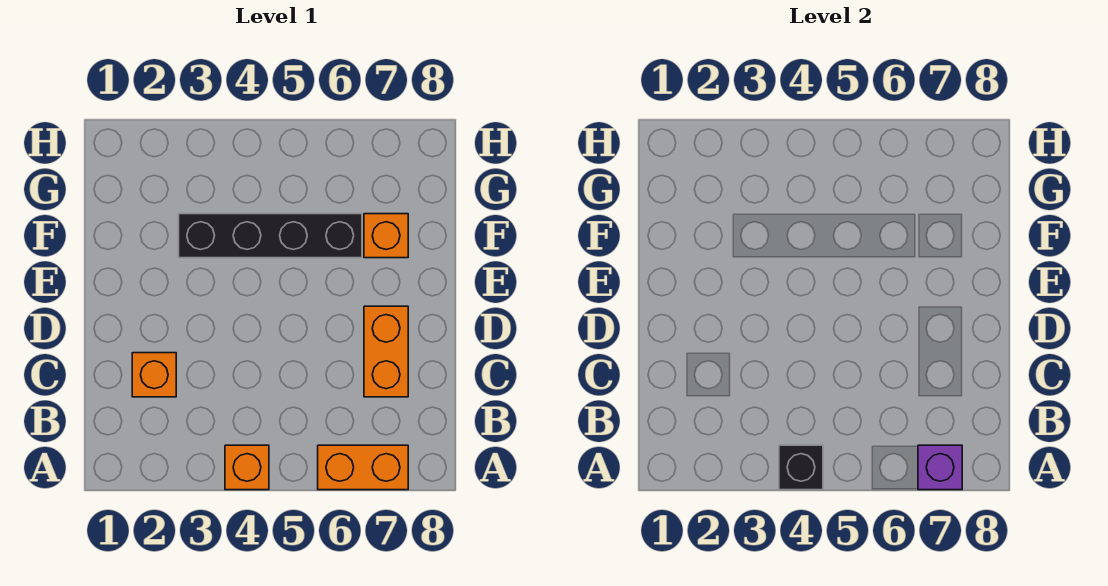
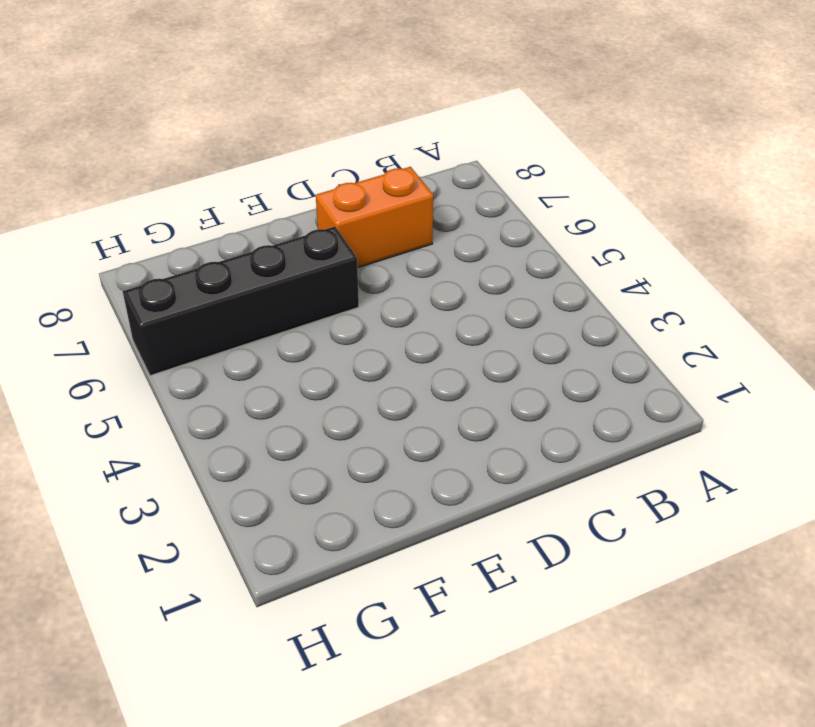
black brick E6:H6 level 1 -> black brick F3:F6 level 1
none -> orange brick A4 level 1
none -> orange brick A6:A7 level 1

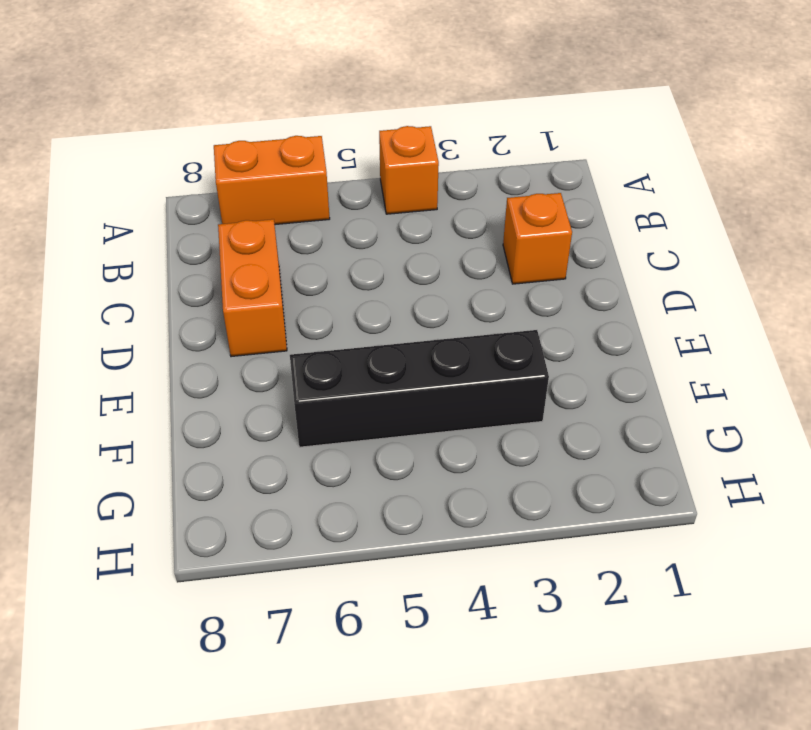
none -> orange brick F7 level 1
none -> black brick A4 level 2

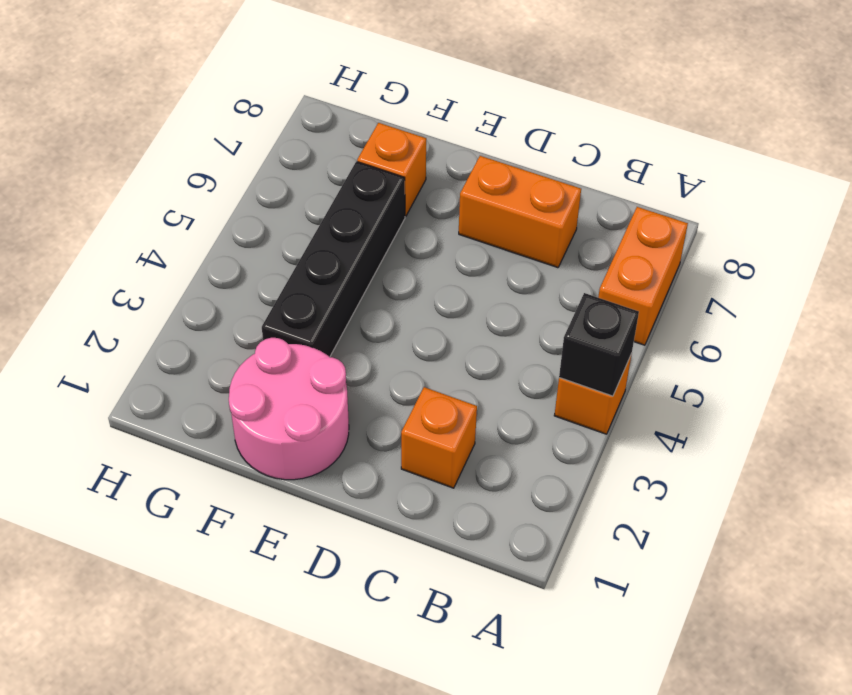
pink round brick E1:F2 level 1 -> none
none -> purple brick A7 level 2

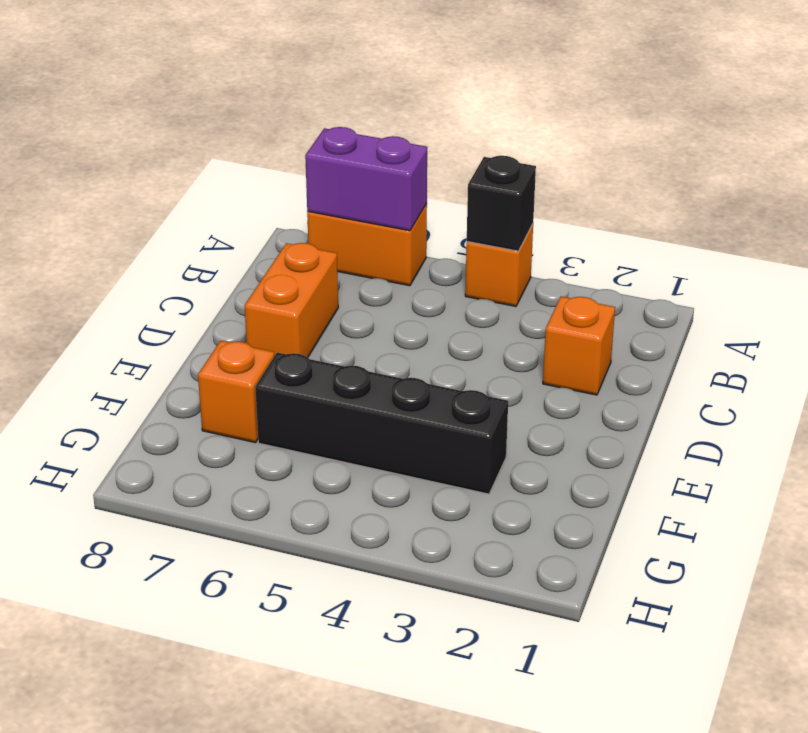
purple brick A6:A7 level 2 -> purple brick A7 level 2

